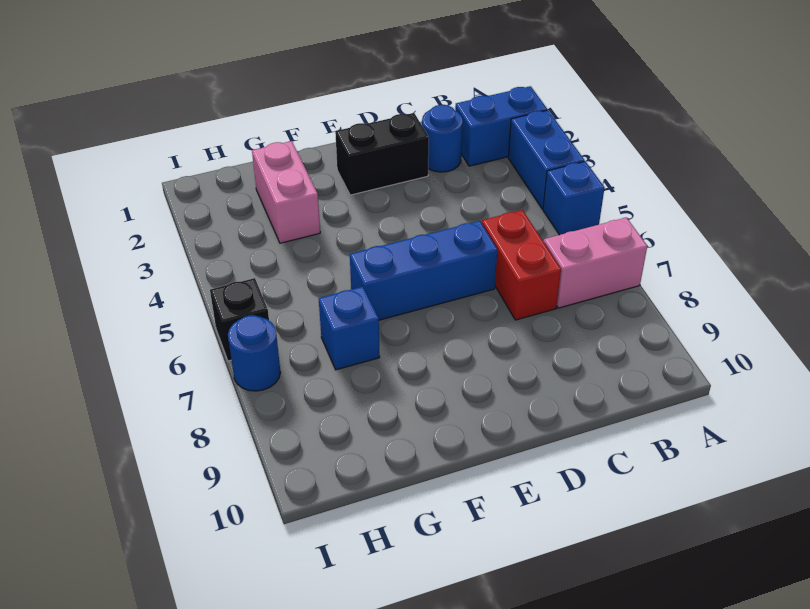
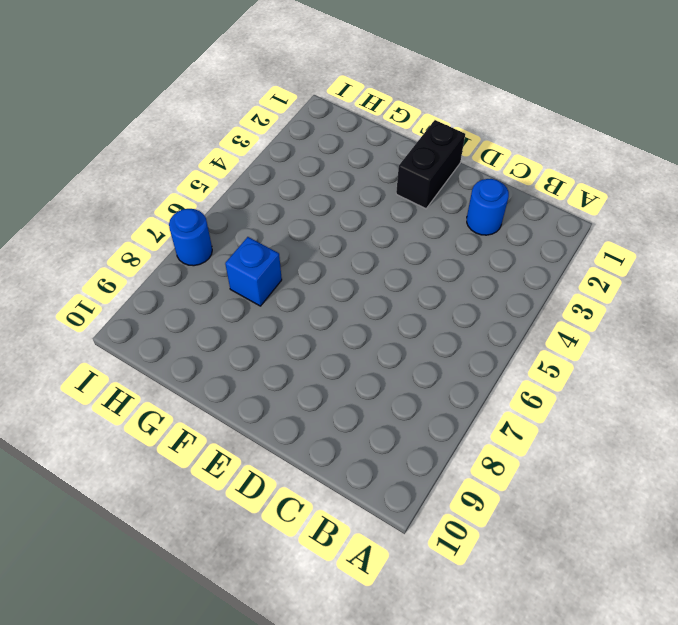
black brick E1:E2 level 1 -> black brick D2:E2 level 1
none -> blue brick A2:B2 level 1
none -> blue brick A3:A4 level 1
none -> blue brick A5 level 1

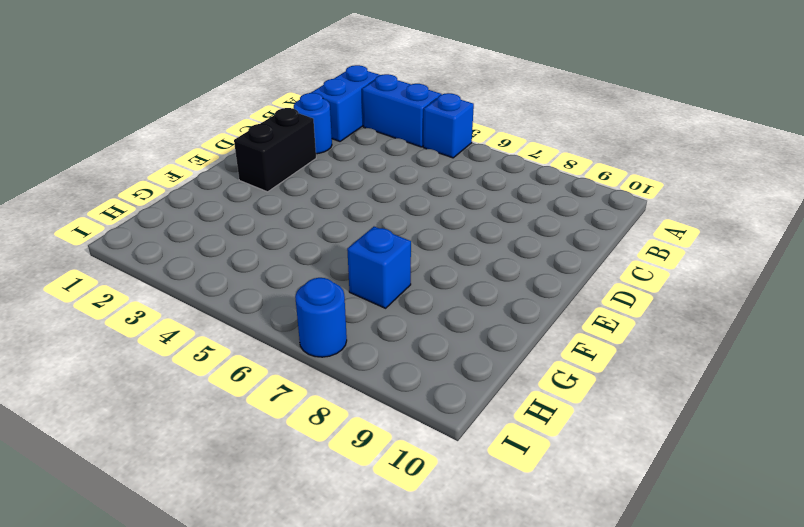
none -> pink brick A7:B7 level 1
none -> red brick C6:C7 level 1
none -> blue brick D6:F6 level 1

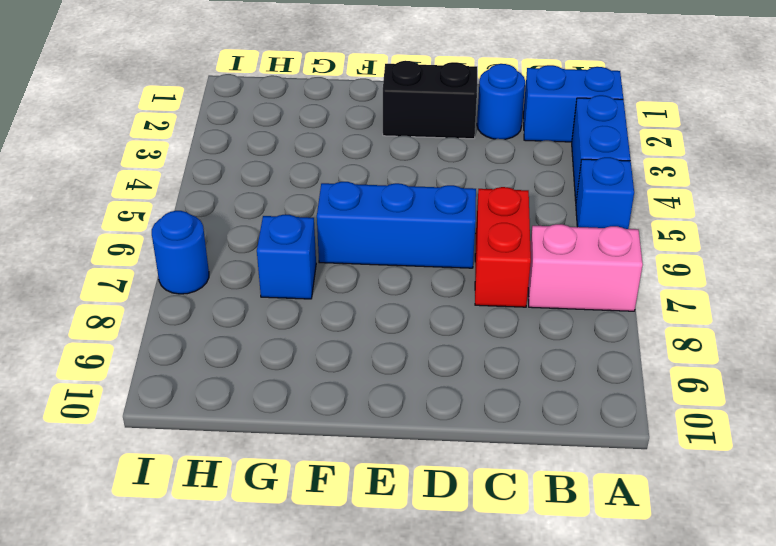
none -> pink brick G2:G3 level 1
none -> black brick I6 level 1

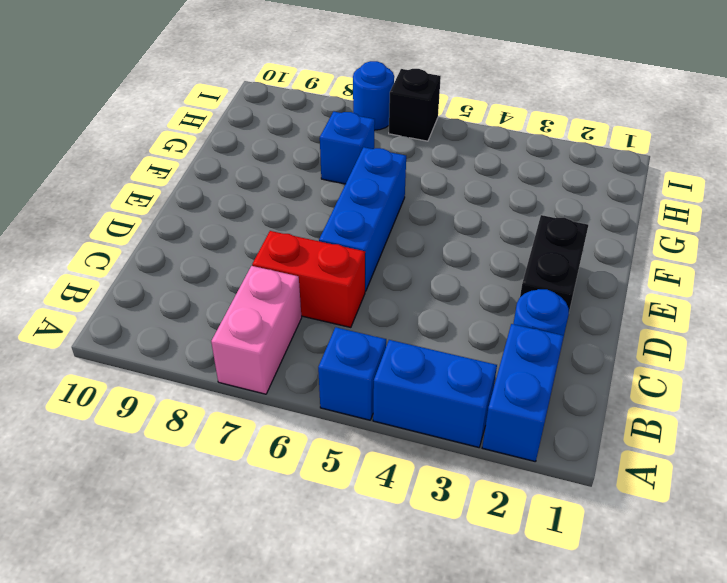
none -> pink brick G2:G3 level 1

